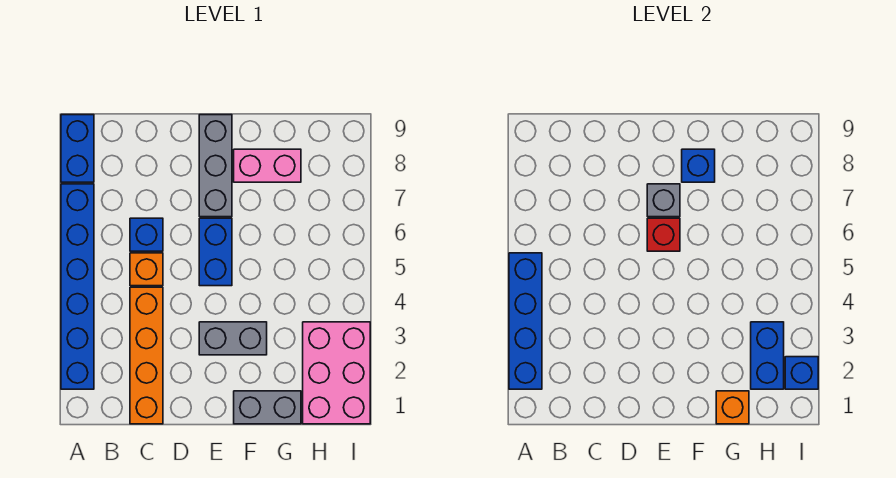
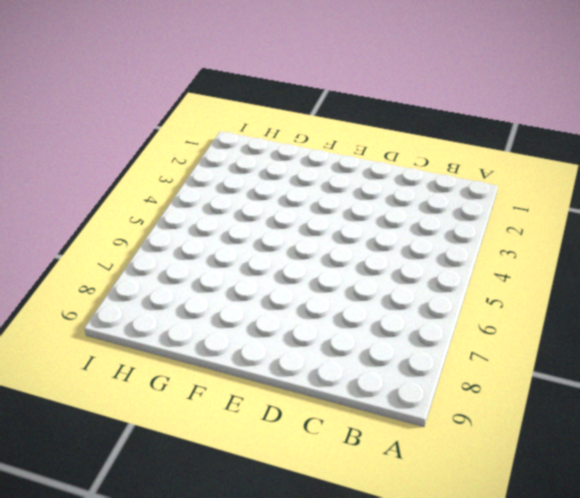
none -> blue brick A2:A7 level 1
none -> blue brick A8:A9 level 1
none -> orange brick C1:C4 level 1

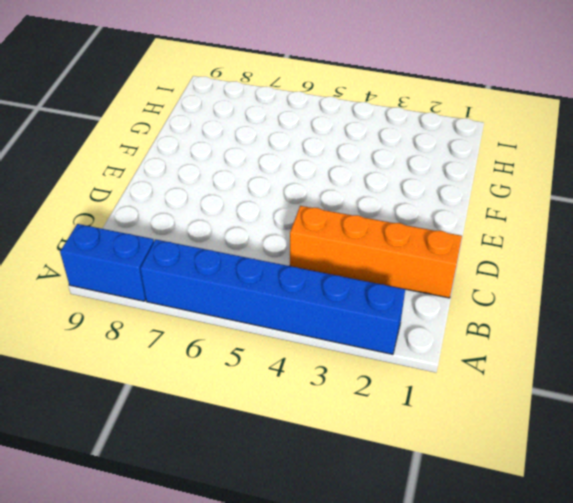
none -> orange brick C5 level 1
none -> blue brick C6 level 1
none -> grey brick E3:F3 level 1

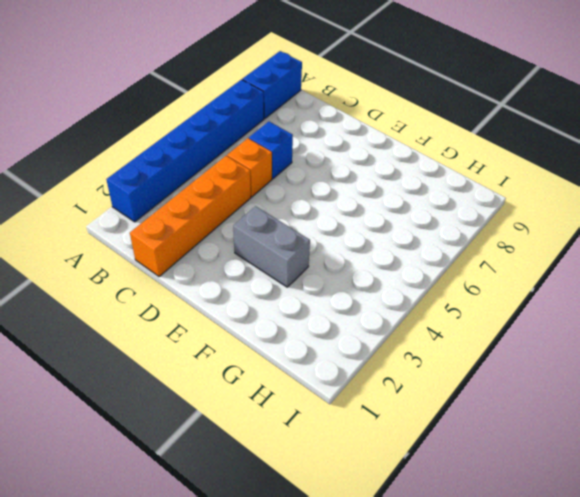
none -> blue brick E5:E6 level 1
none -> grey brick E7:E9 level 1
none -> grey brick F1:G1 level 1

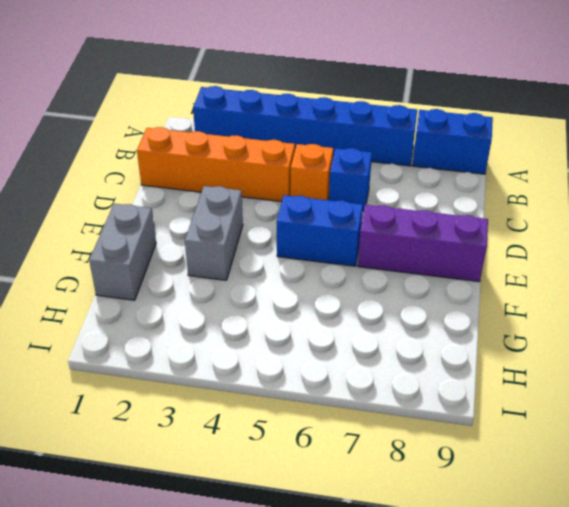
purple brick E7:E9 level 1 -> grey brick E7:E9 level 1
none -> pink brick F8:G8 level 1
none -> pink brick H1:I3 level 1
none -> blue brick A2:A5 level 2

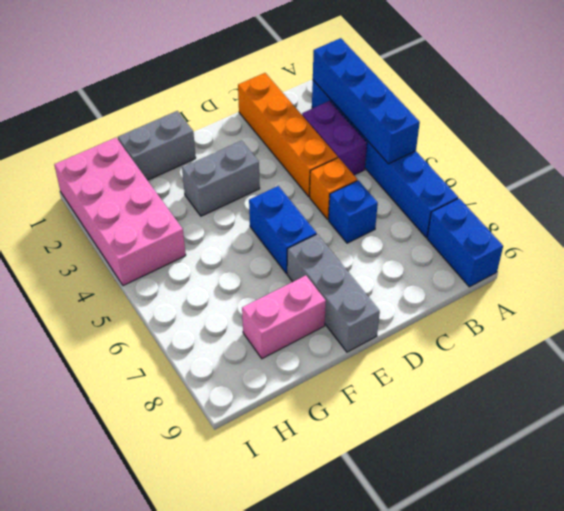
purple brick B3:B4 level 1 -> none
pink brick H1:I4 level 1 -> pink brick H1:I3 level 1
none -> red brick E6 level 2
none -> grey brick E7 level 2
none -> blue brick F8 level 2

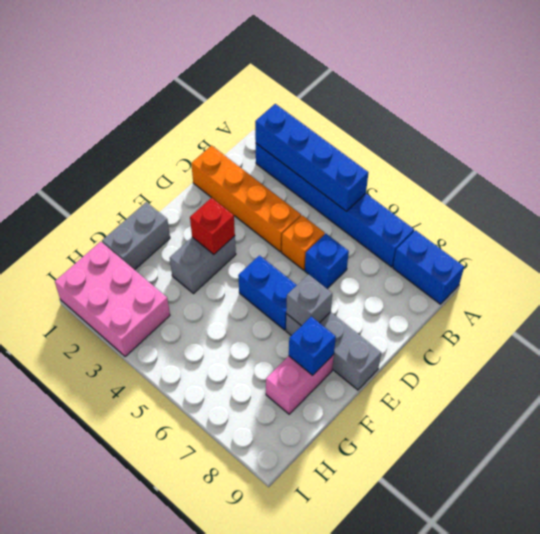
red brick E3 level 2 -> red brick E6 level 2
none -> orange brick G1 level 2
none -> blue brick H2:H3 level 2
none -> blue brick I2 level 2

